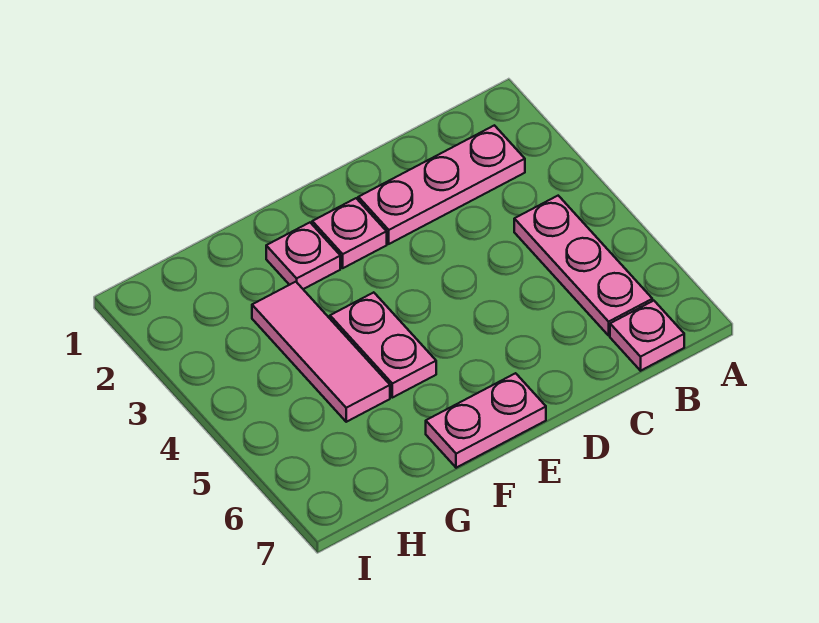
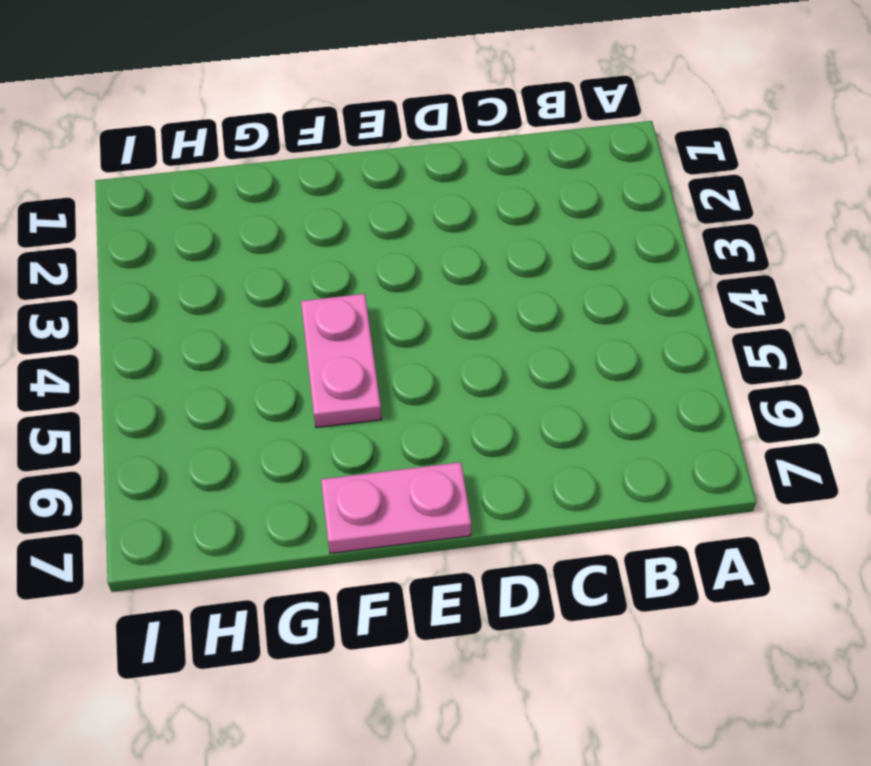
none -> pink plate B2:D2 level 1
none -> pink plate B4:B6 level 1

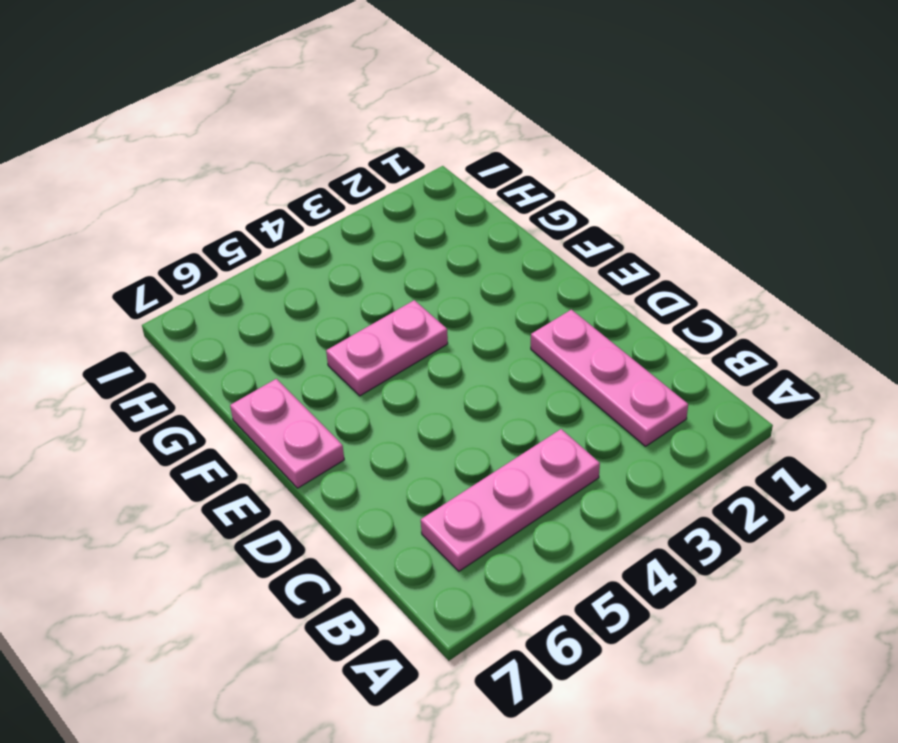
none -> pink plate B7 level 1
none -> pink plate E2 level 1

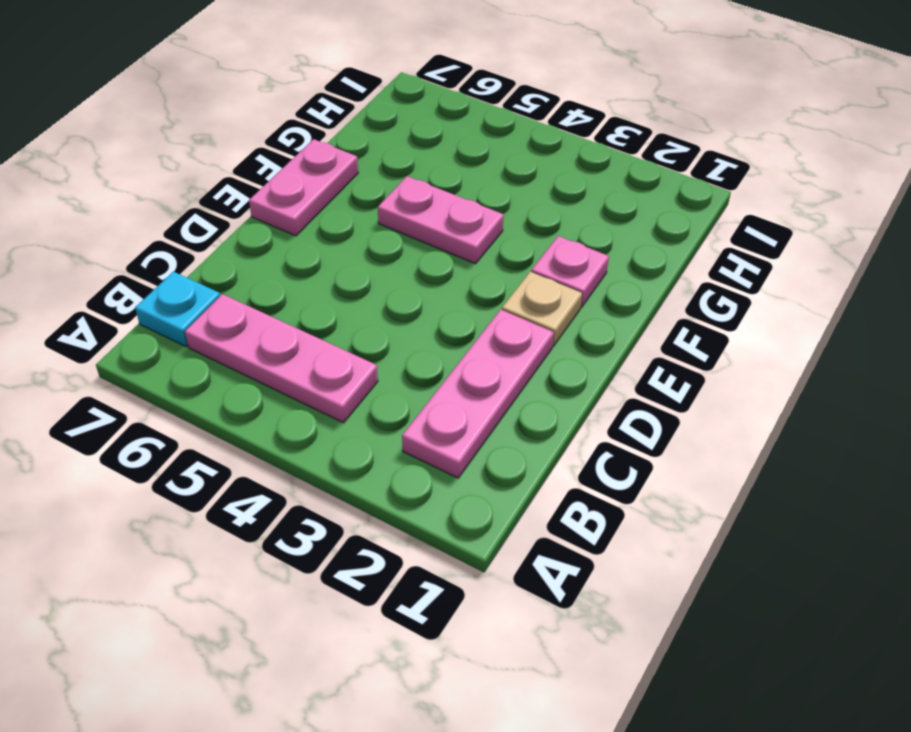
cyan plate B7 level 1 -> pink plate B7 level 1
tan plate E2 level 1 -> pink plate E2 level 1
none -> pink tile G3:G5 level 1

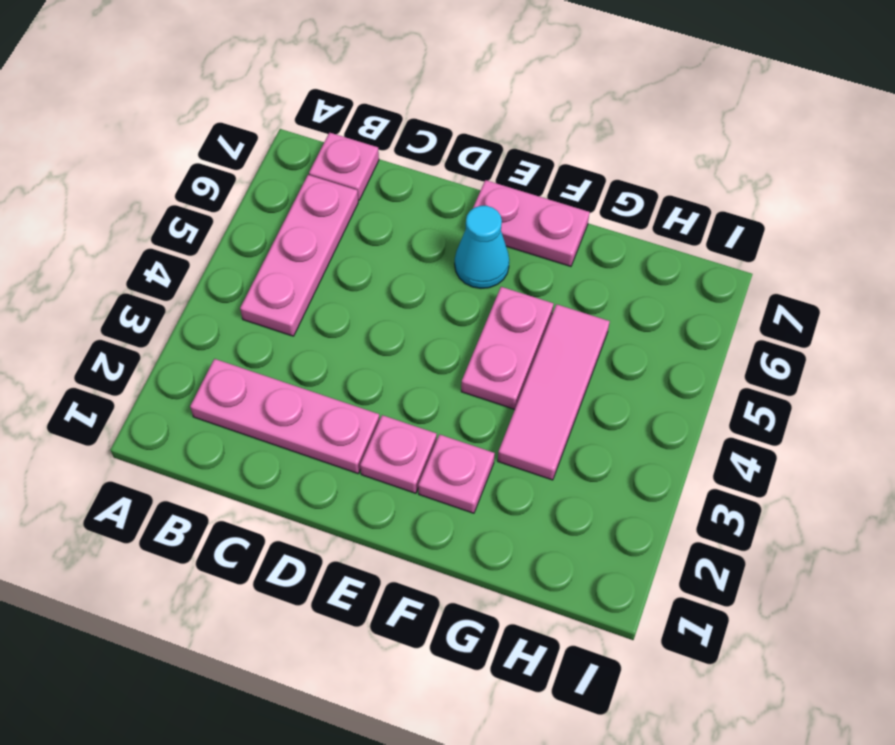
cyan cone E6 level 1 -> none

